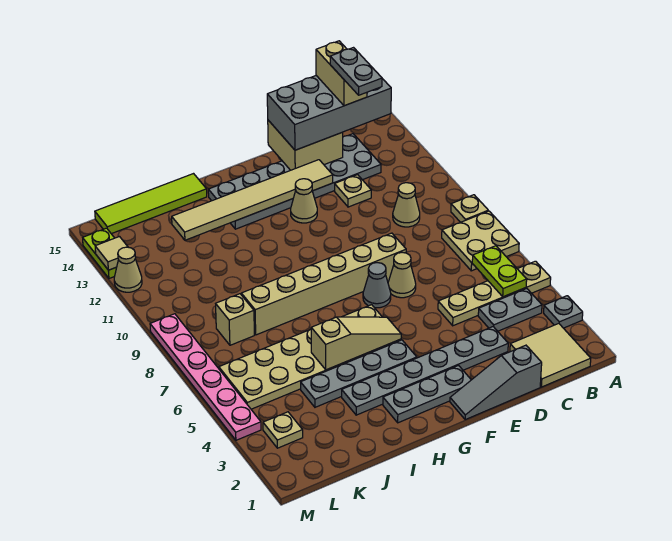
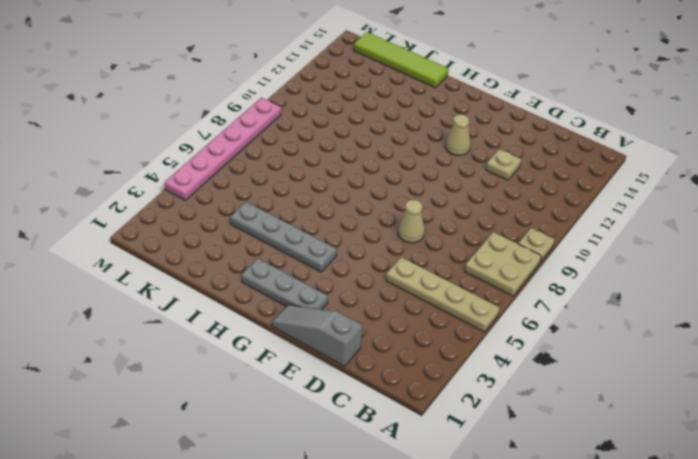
none -> grey plate A3 level 1
none -> tan tile B1:C2 level 1
none -> grey plate B4:C4 level 1
none -> tan cone C10 level 1

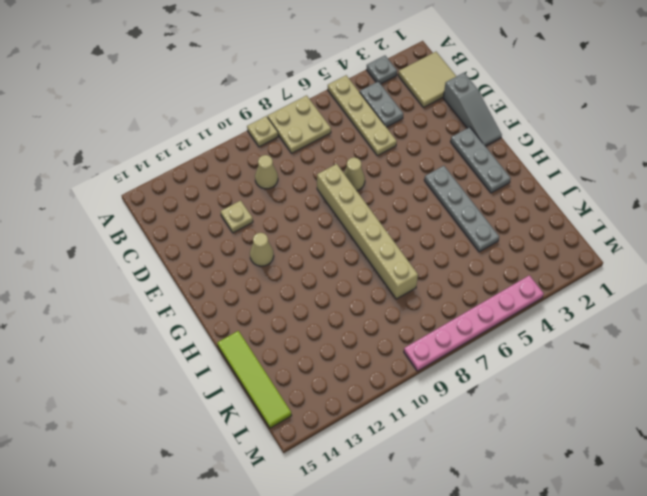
none -> grey plate C13:H14 level 1
none -> grey plate D3:I3 level 1
none -> grey cone F7 level 1
none -> tan plate G5:L6 level 1

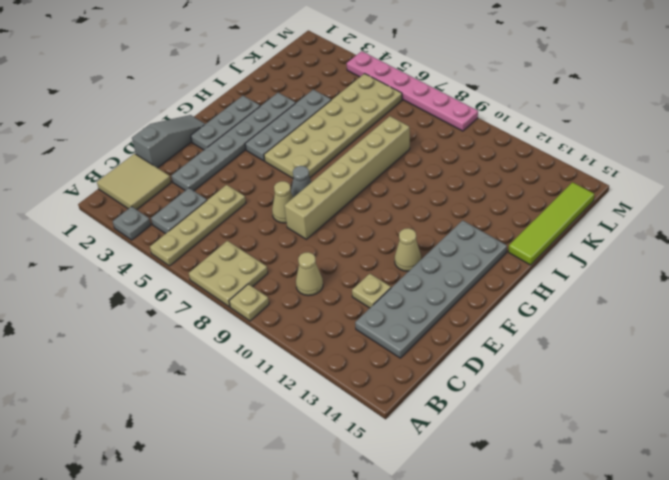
none -> tan brick K8 level 1
none -> tan plate L3 level 1
none -> tan cone M12 level 1
none -> lime plate M13:M14 level 1

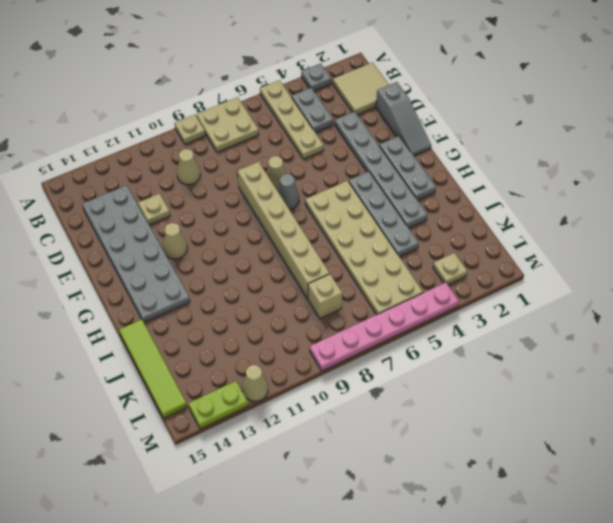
none -> lime plate B5:B6 level 2
none -> tan brick D14:E15 level 2
none -> tan tile E13:J13 level 2
none -> tan slope G5:I5 level 2 top I

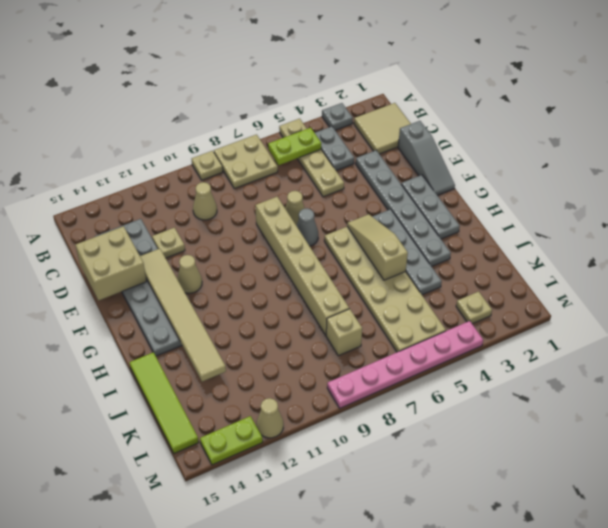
none -> tan tile M13 level 2
none -> grey brick B14:E15 level 3
none -> tan brick C14:C15 level 4
none -> grey plate C13:C14 level 5

